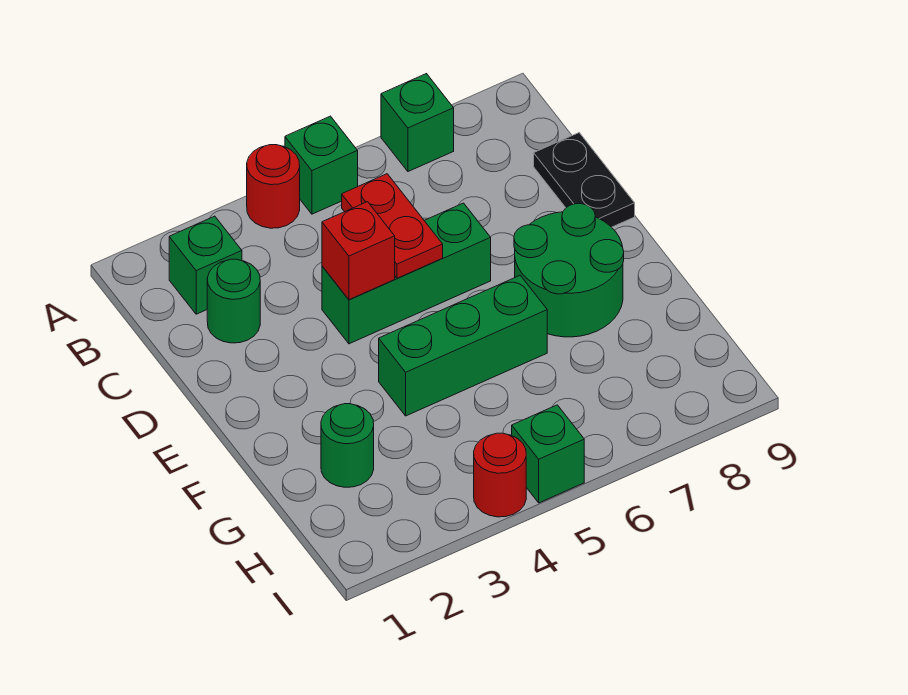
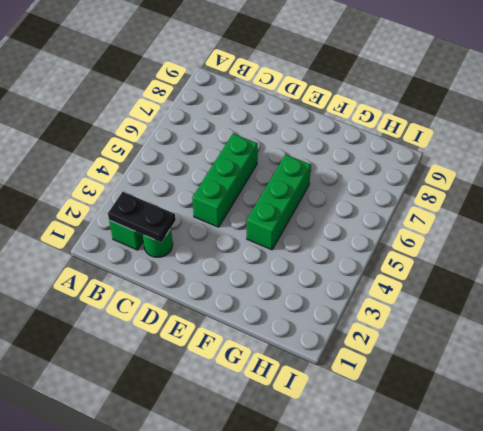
black plate B2:C2 level 2 -> black plate C9:D9 level 1
none -> red round brick A4 level 1
none -> green brick A5 level 1
none -> green brick A7 level 1

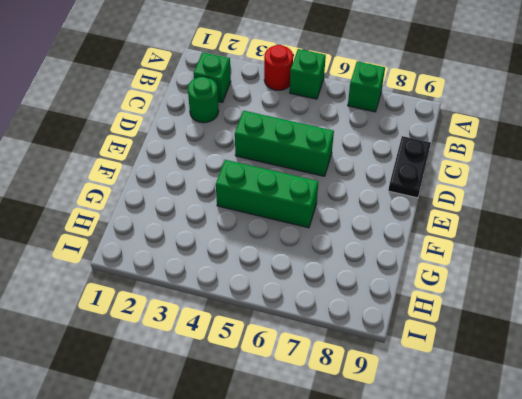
none -> green round brick E7:F8 level 1
none -> green round brick G2 level 1
none -> red round brick I4 level 1

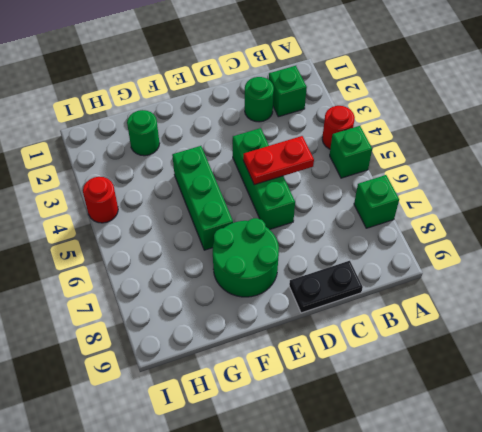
none -> green brick I5 level 1
none -> red brick D4 level 2

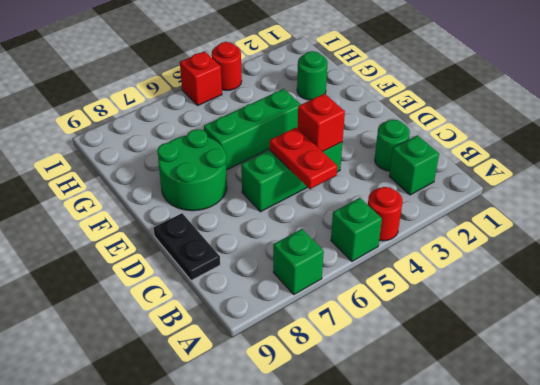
red brick I5 level 1 -> green brick I5 level 1

